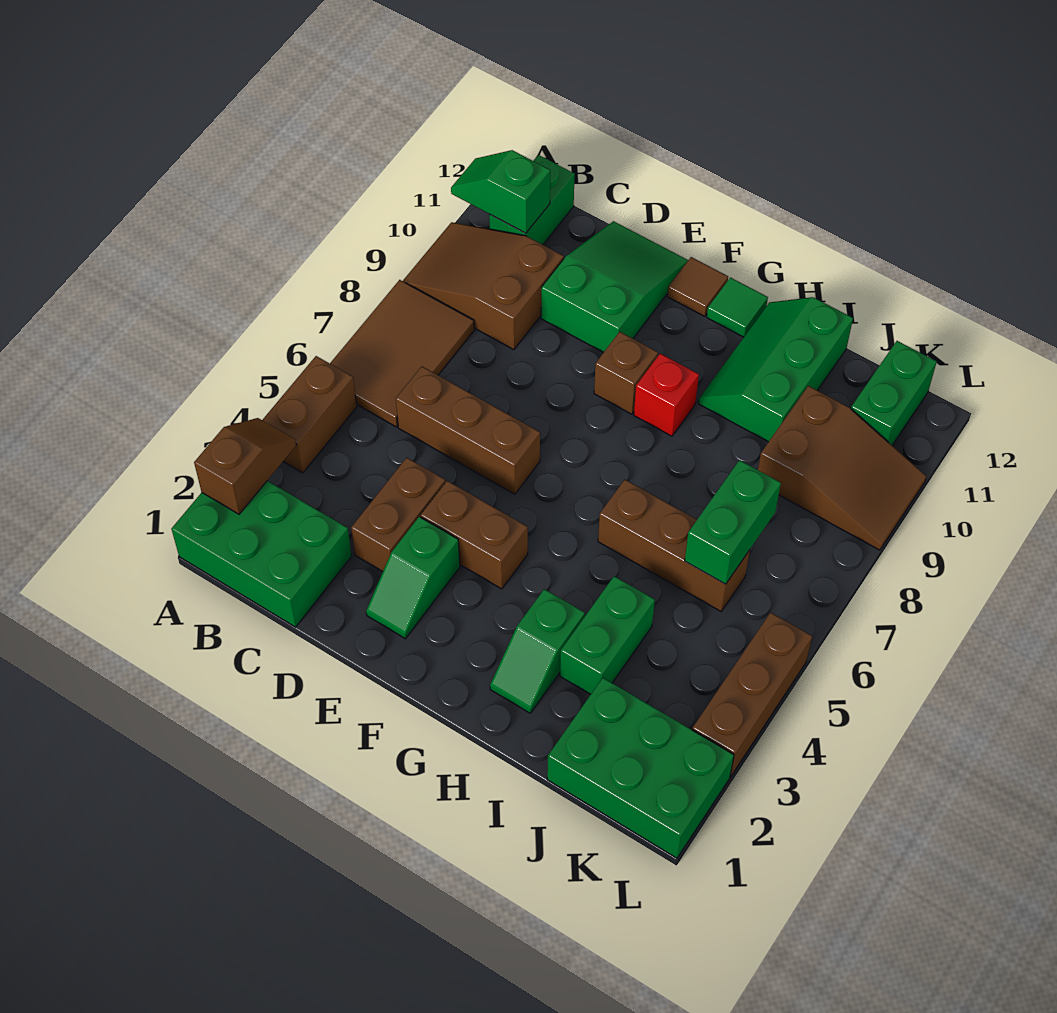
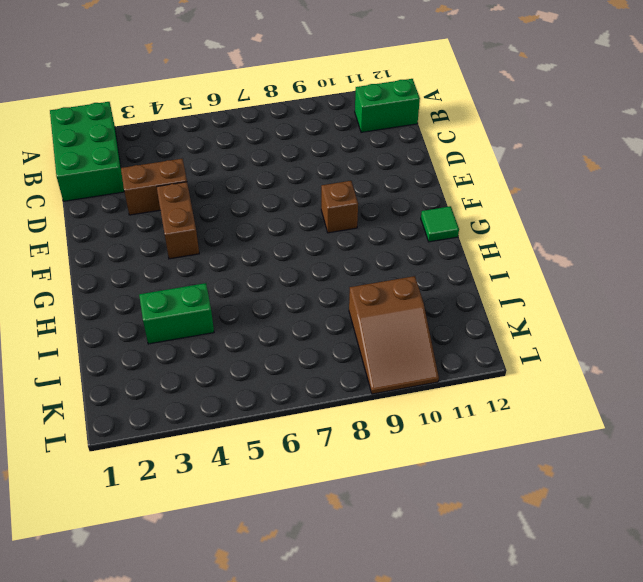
none -> brown brick A4:A5 level 1
none -> brown tile A6:B8 level 1
none -> brown slope A9:C10 level 1 top C

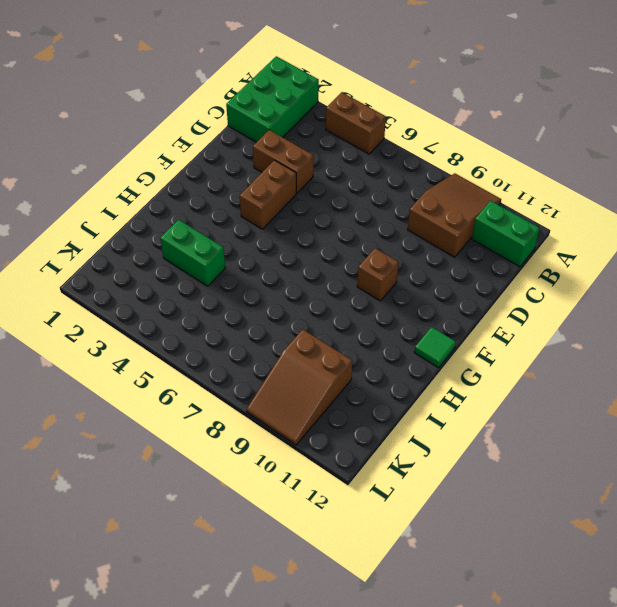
none -> brown tile A6:B8 level 1
none -> brown brick C6:E6 level 1
none -> green slope D10:E12 level 1 top 10

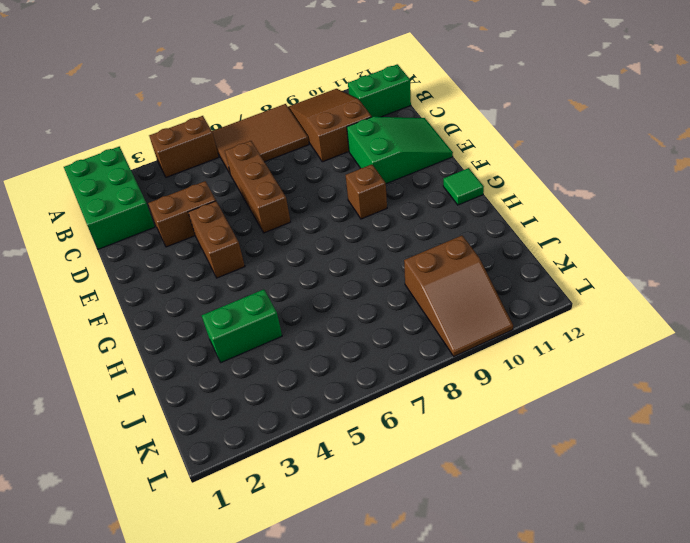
none -> green slope E2:E3 level 1 top 3
none -> brown tile F12 level 1
none -> red brick G9 level 1

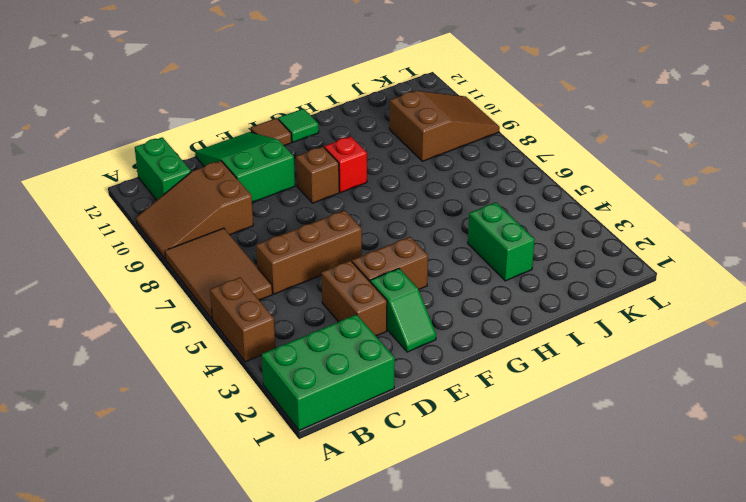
none -> green slope H2:H3 level 1 top 3
none -> brown brick H6:J6 level 1
none -> green slope H10:I12 level 1 top I

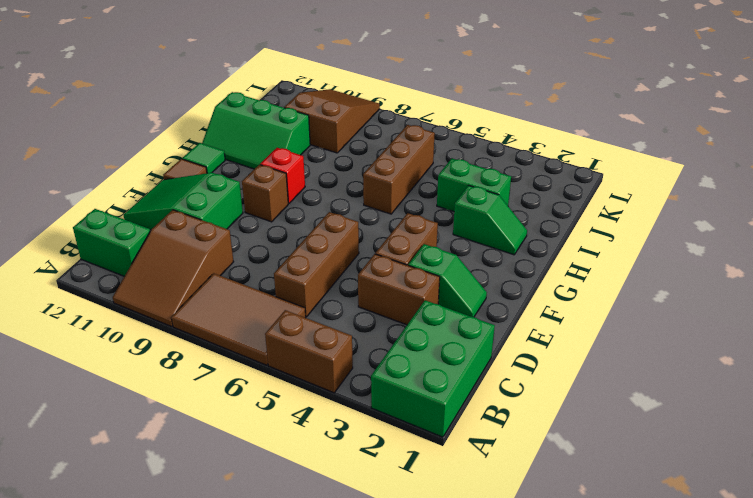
none -> green brick J1:L2 level 1
none -> green brick K11:K12 level 1
none -> brown brick L3:L5 level 1

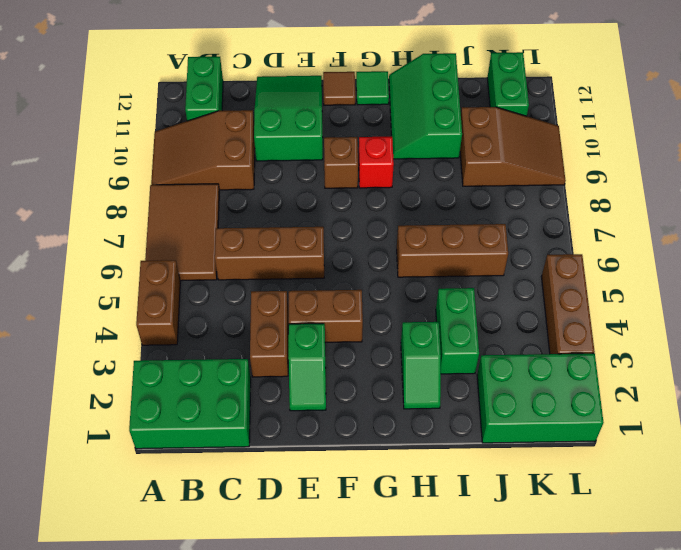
none -> brown slope A2:A3 level 2 top 2
none -> green slope A11:B11 level 2 top B
none -> green brick J6:J7 level 2

